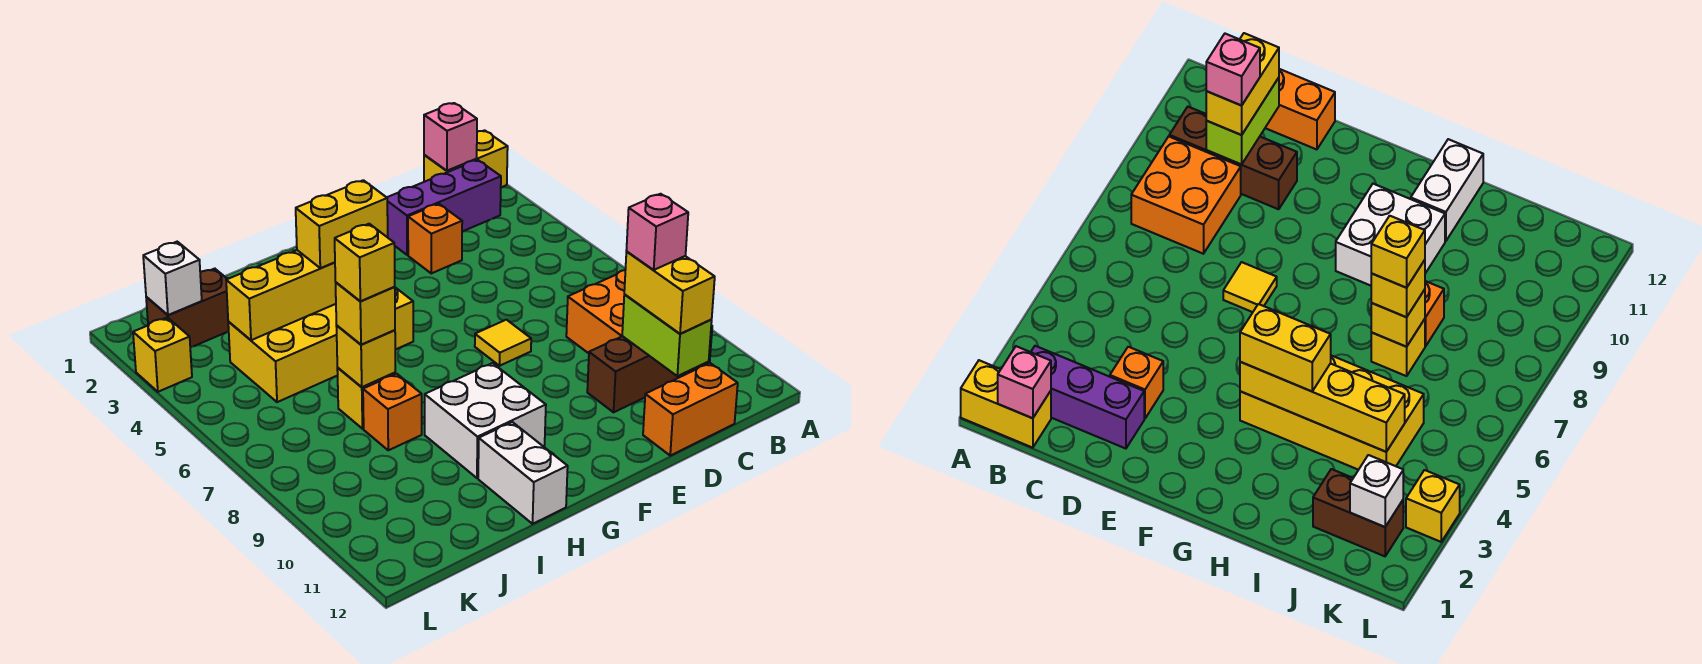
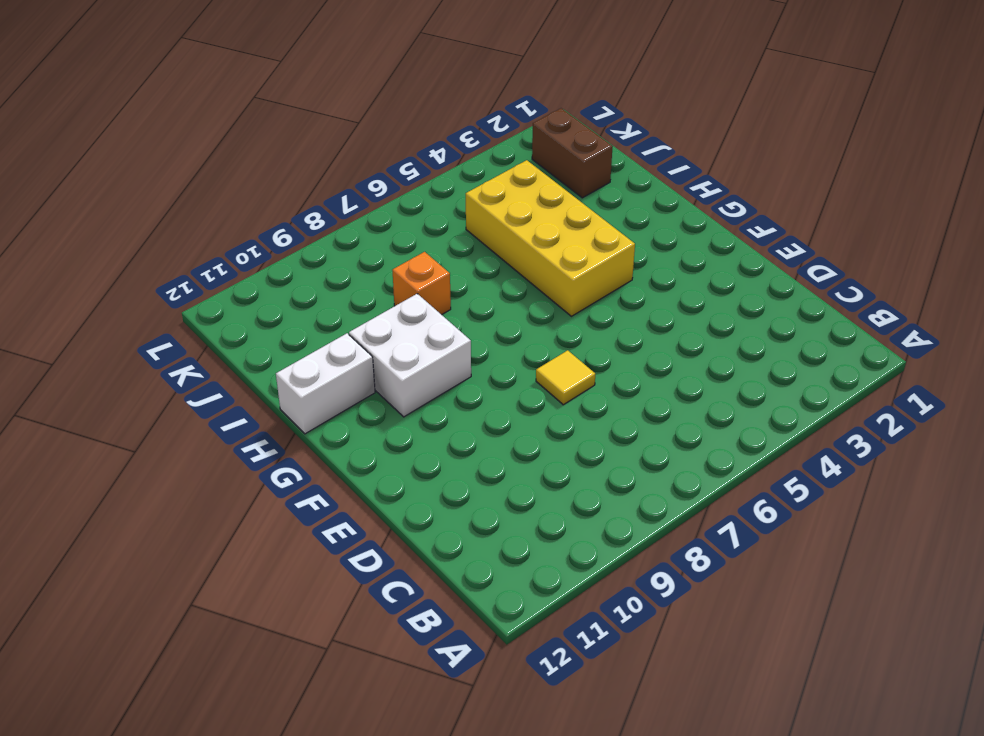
none -> yellow brick A1:B1 level 1
none -> purple brick B2:D2 level 1
none -> orange brick B8:C9 level 1

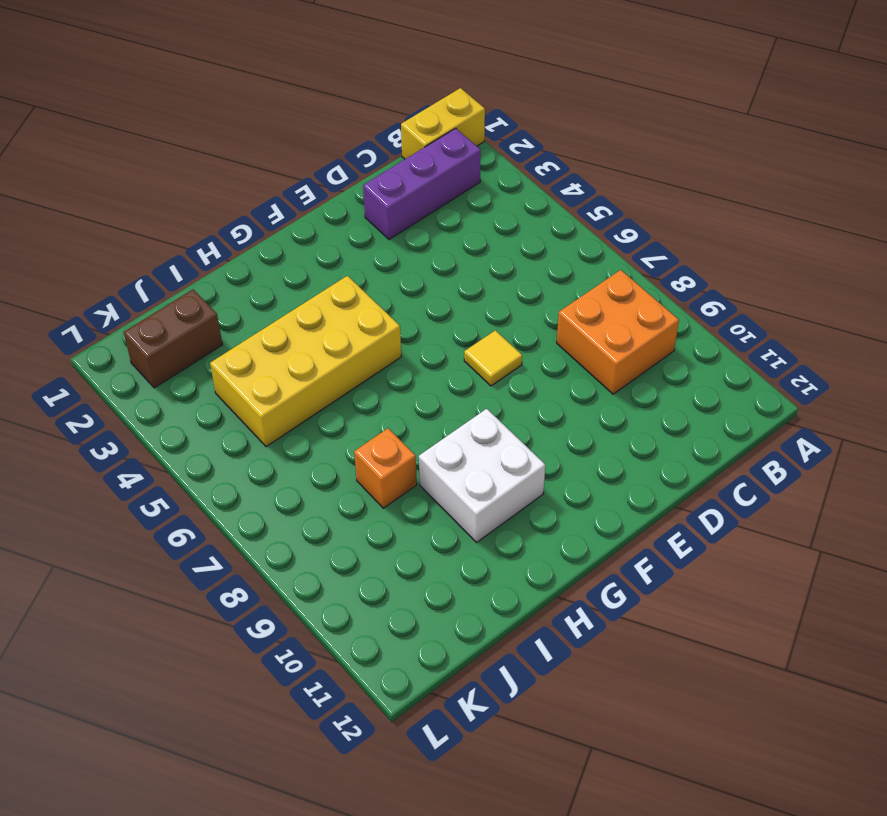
none -> brown brick B10:D10 level 1
none -> orange brick C12:D12 level 1
none -> orange brick D3 level 1

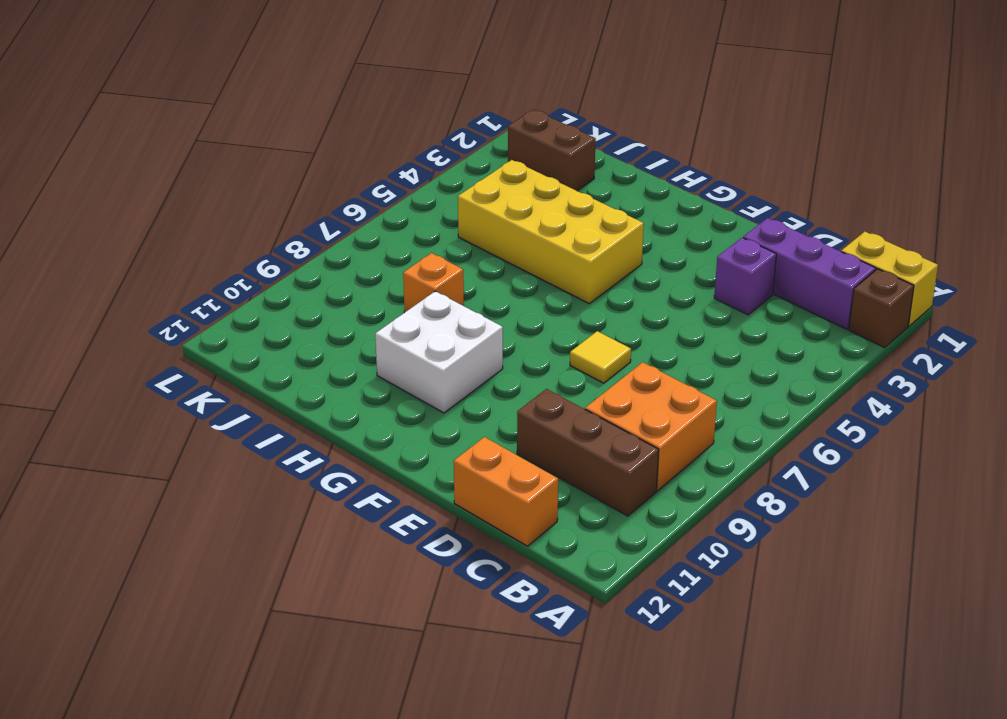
brown brick A2 level 1 -> none
purple brick D3 level 1 -> orange brick D3 level 1
none -> white brick H11:H12 level 1
none -> yellow brick I7 level 1
none -> yellow brick L3 level 1

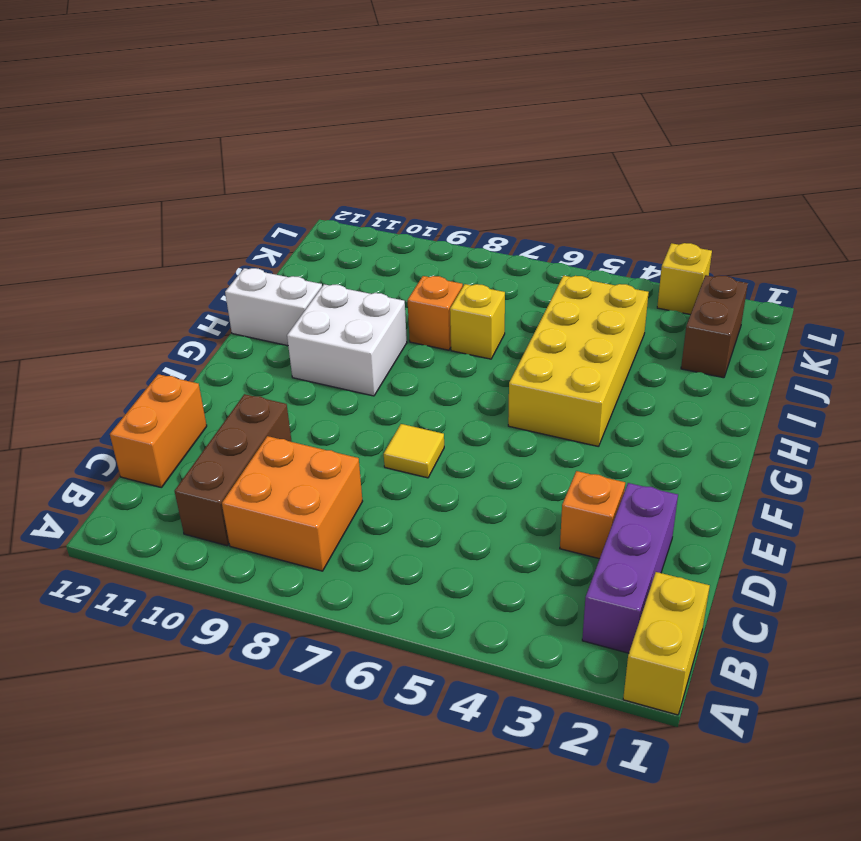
none -> pink brick B1 level 2
none -> lime brick C10:C11 level 2
none -> yellow brick G4:J4 level 2

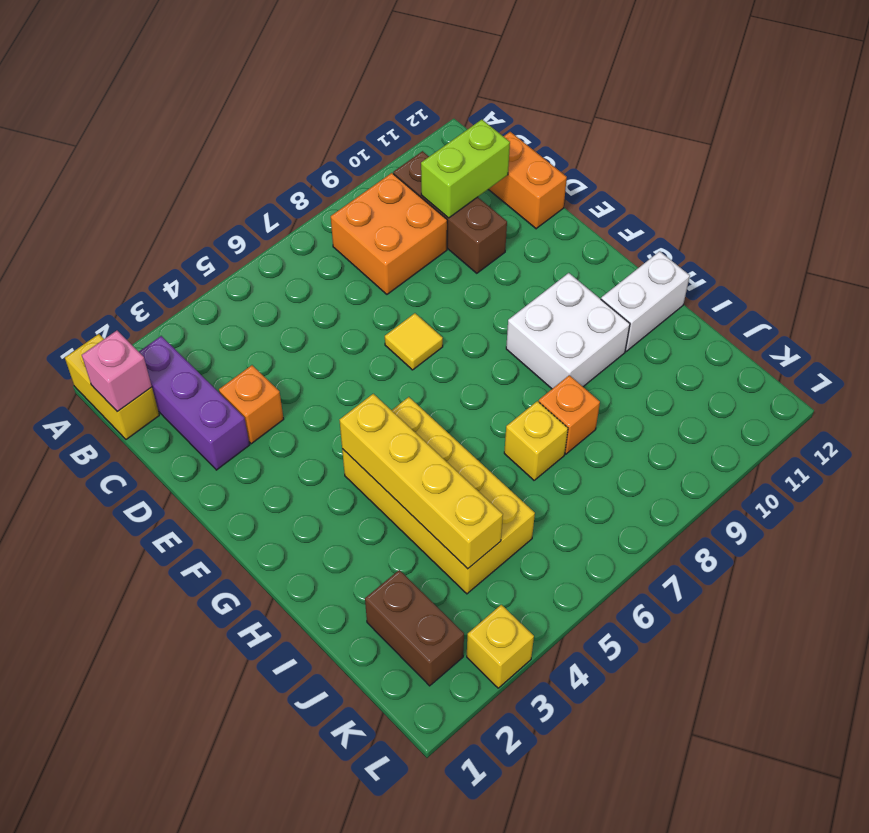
none -> yellow brick I7 level 2
none -> white brick K2 level 2
none -> yellow brick C10:C11 level 3

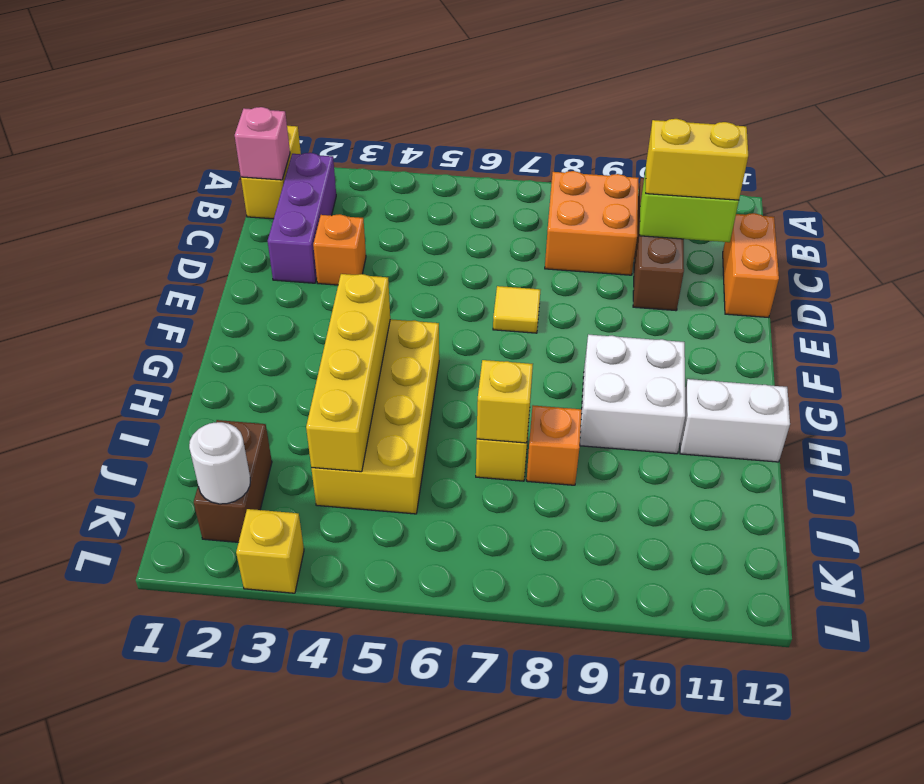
white round brick K2 level 2 -> white brick K2 level 2
none -> yellow brick G4:H4 level 3
none -> yellow brick I7 level 3
none -> pink brick C10 level 4

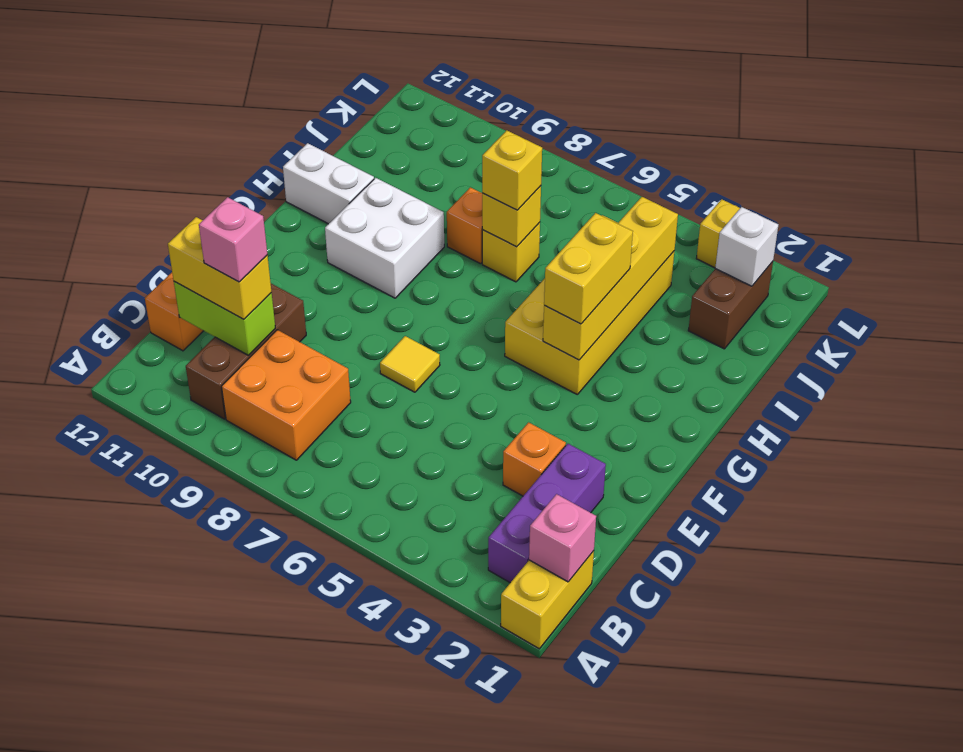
none -> yellow brick I7 level 4

